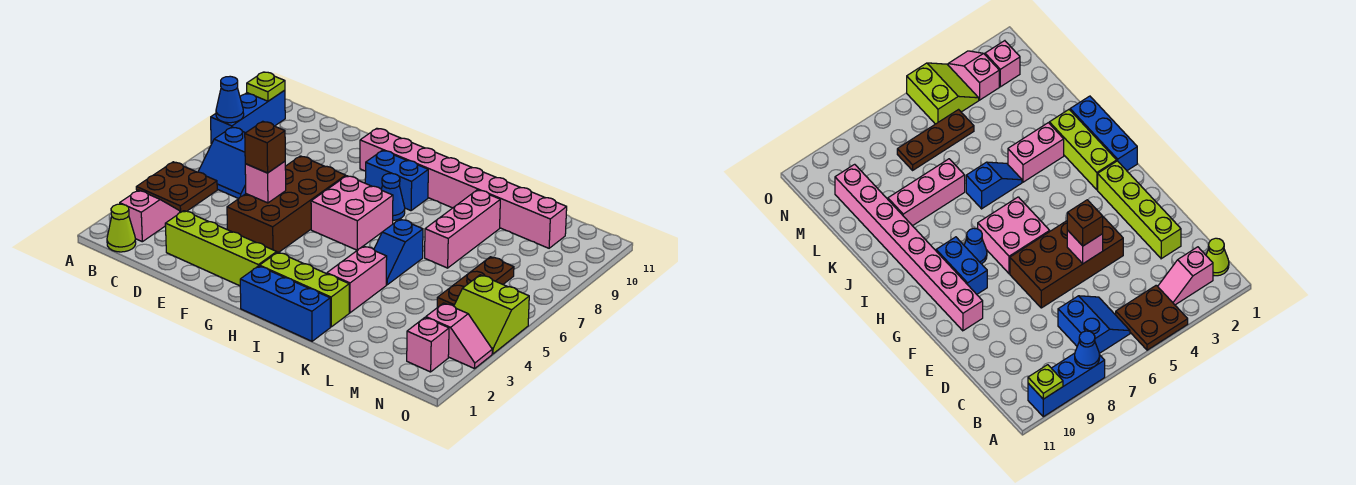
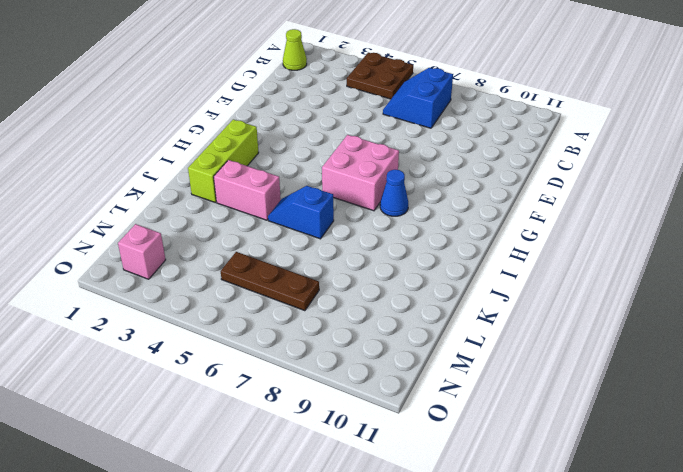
none -> blue brick A8:A10 level 1
none -> pink slope B2:B3 level 1 top 2
none -> lime brick D2:G2 level 1

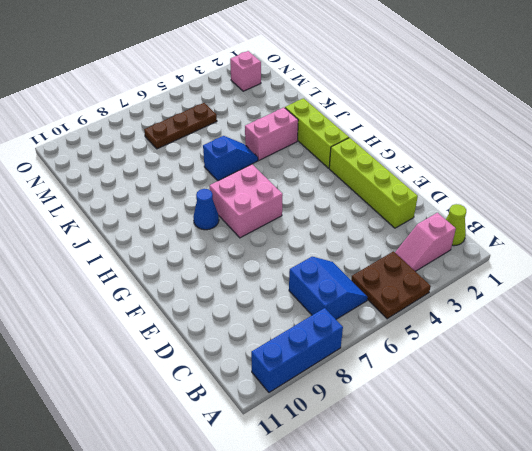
none -> brown brick E4:F7 level 1
none -> pink brick F10:M10 level 1
none -> blue brick G9:H9 level 1

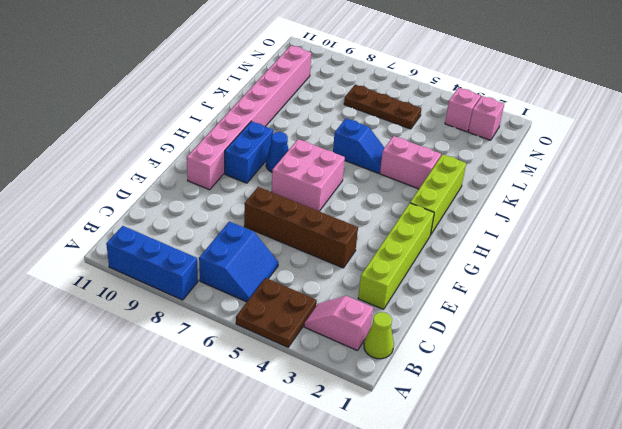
brown brick E4:E7 level 1 -> brown brick E4:F7 level 1
none -> blue brick H1:J1 level 1
none -> pink brick K7:K9 level 1
none -> lime slope N4:O5 level 1 top 5

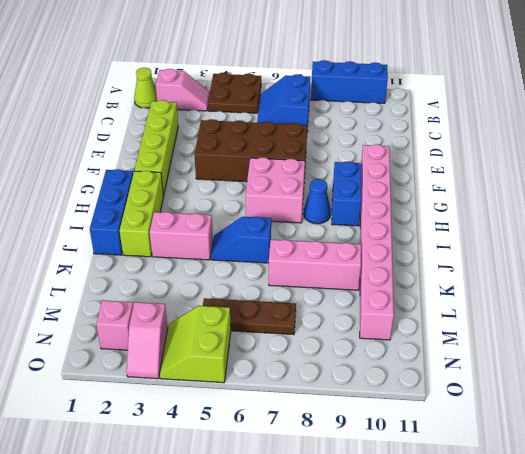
none -> blue cone A8 level 2
none -> lime plate A10 level 2
none -> pink brick E5 level 2

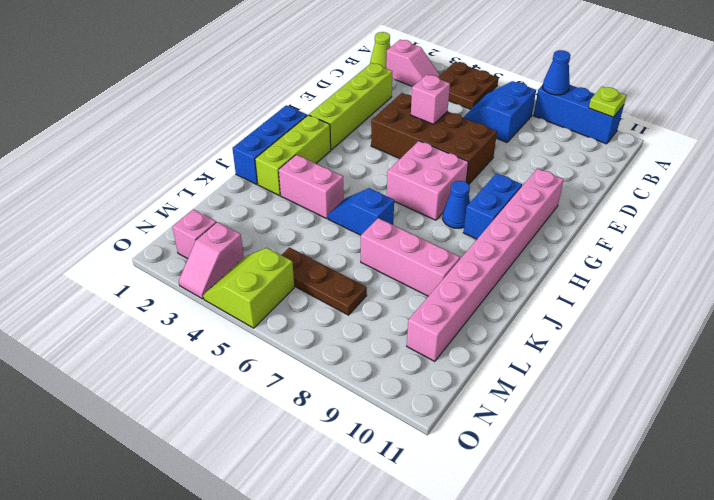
none -> brown brick E5 level 3

